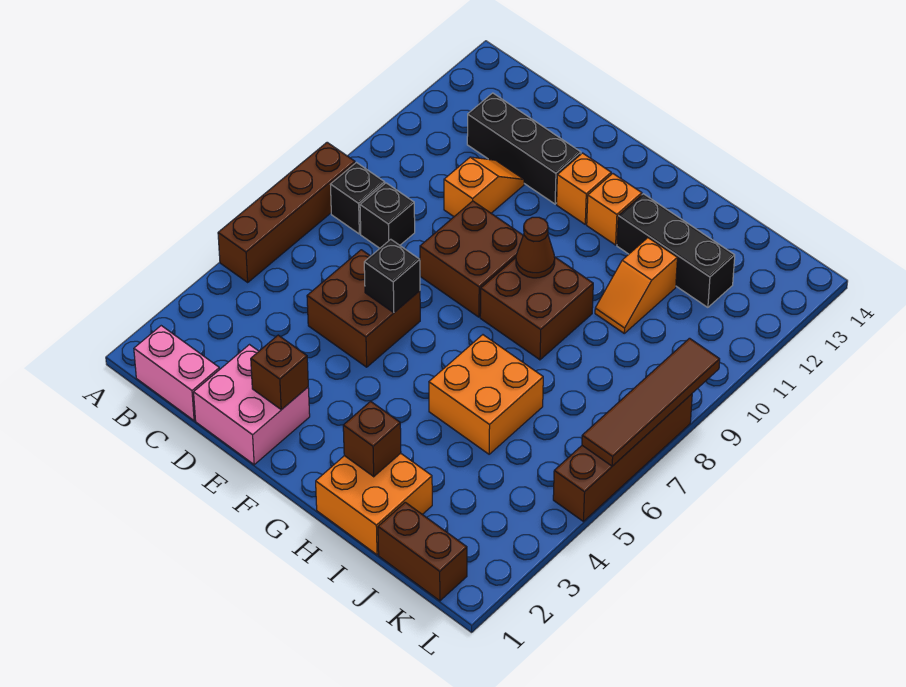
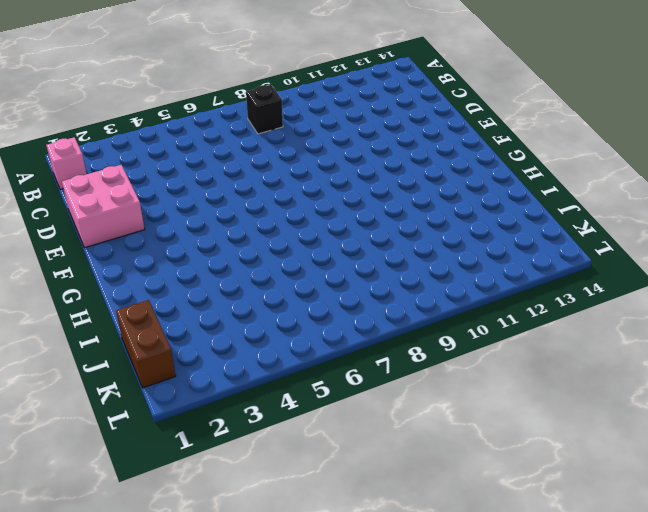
pink brick B1 level 1 -> pink brick B1:C1 level 1
none -> brown brick A5:A8 level 1
none -> black brick C8 level 1
none -> black brick C12:E12 level 1

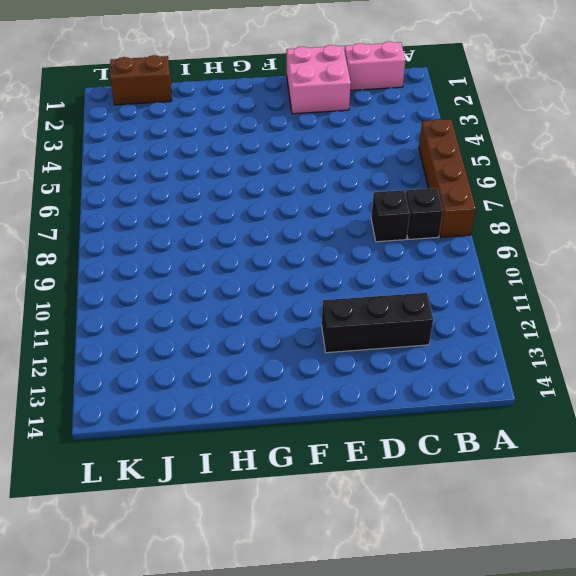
none -> brown brick D5:E6 level 1
none -> orange slope D10:D11 level 1 top 10
none -> brown brick E8:F9 level 1

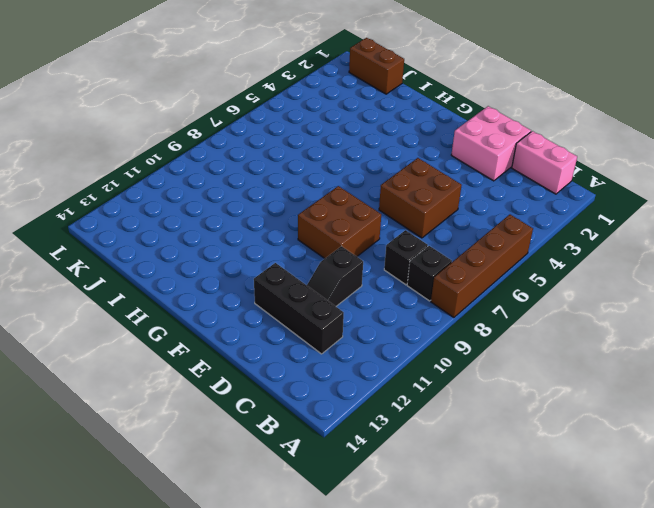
black slope D10:D11 level 1 top 10 -> orange slope D10:D11 level 1 top 10
none -> orange brick F12 level 1
none -> brown brick G8:H9 level 1
none -> orange brick G12 level 1

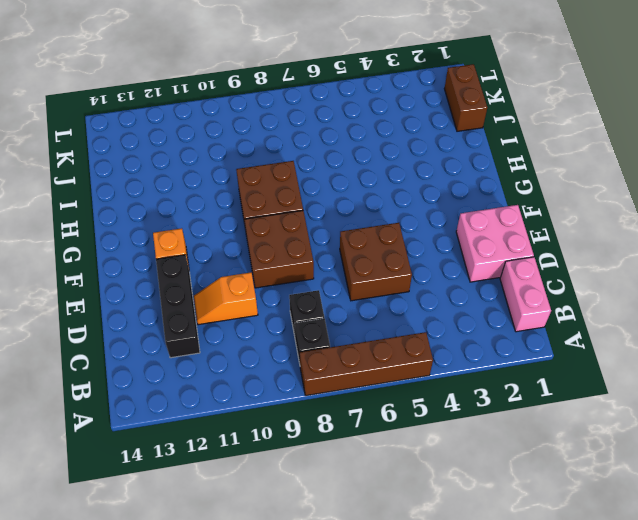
none -> orange brick G12 level 1
none -> orange brick H1:I2 level 1
none -> orange brick H5:I6 level 1

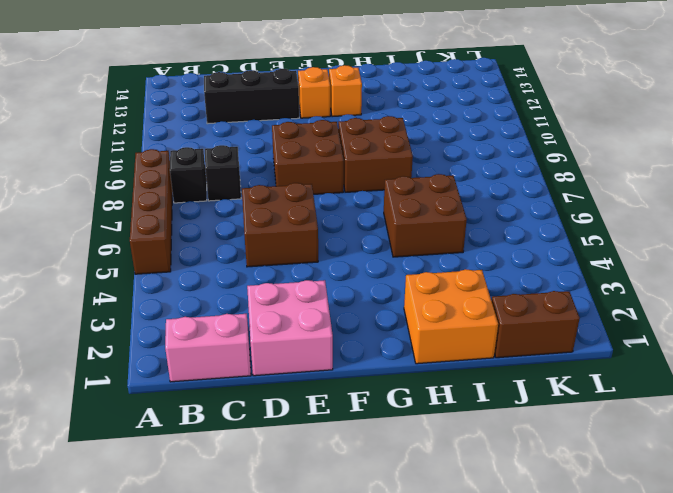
brown brick H5:I6 level 1 -> orange brick H5:I6 level 1
none -> orange slope D10:D11 level 1 top 10
none -> black brick H12:J12 level 1
none -> orange slope I10:I11 level 1 top 11

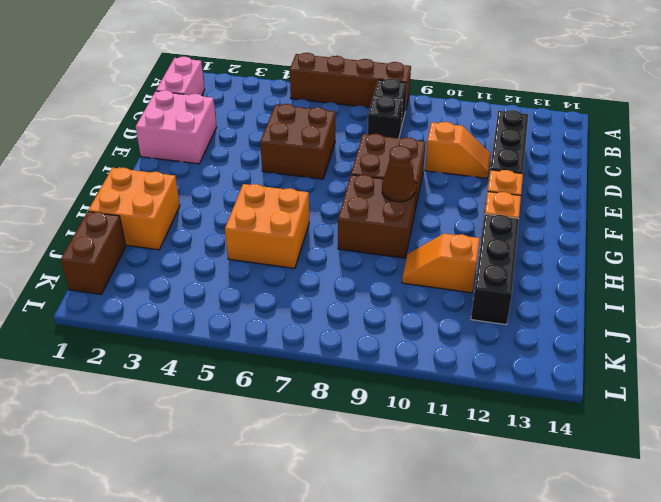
none -> brown brick L5:L8 level 1
none -> brown brick E2 level 2
none -> black brick E6 level 2

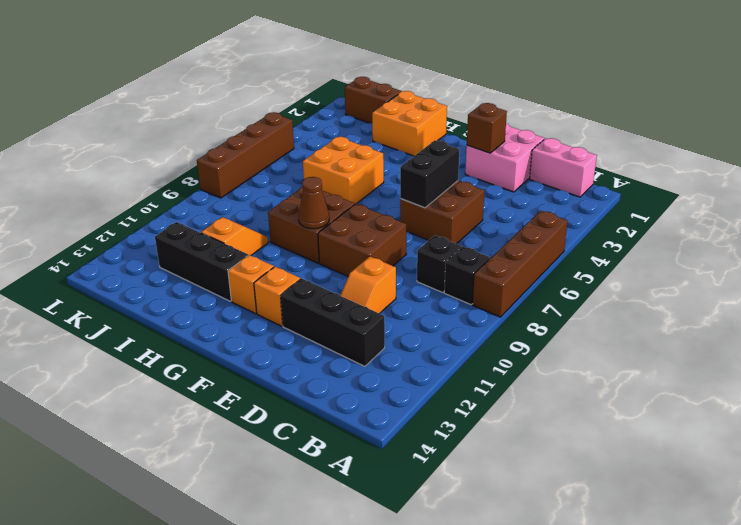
black brick E5:E6 level 2 -> black brick E6 level 2
none -> brown brick H2 level 2
none -> brown tile L6:L9 level 2

